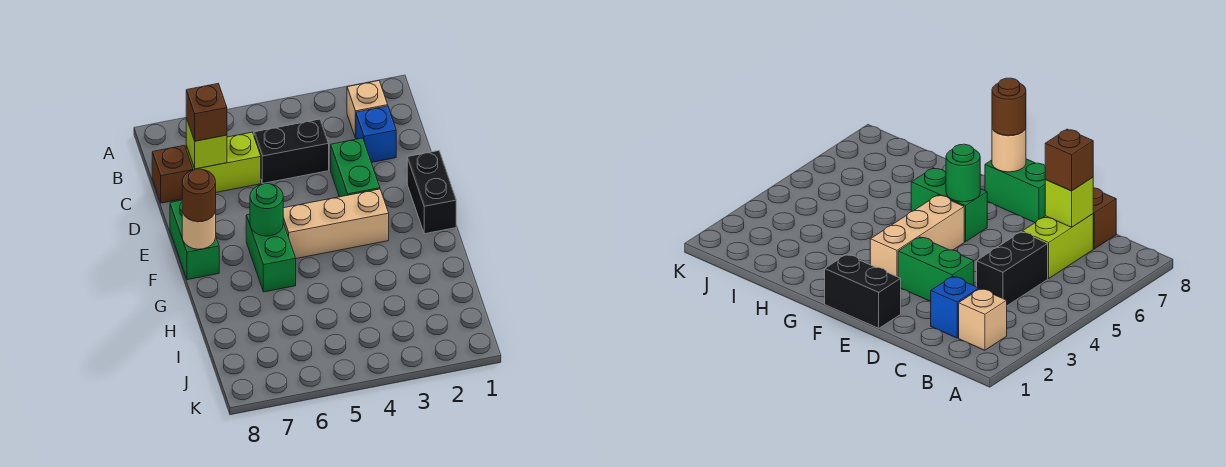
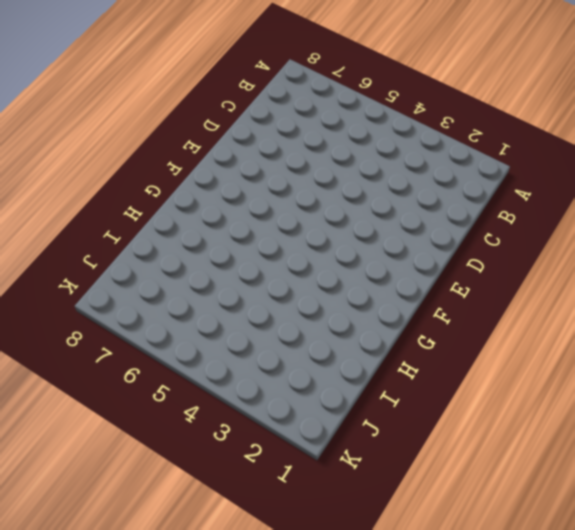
none -> tan brick B2 level 1
none -> blue brick C2 level 1
none -> black brick C4:C5 level 1

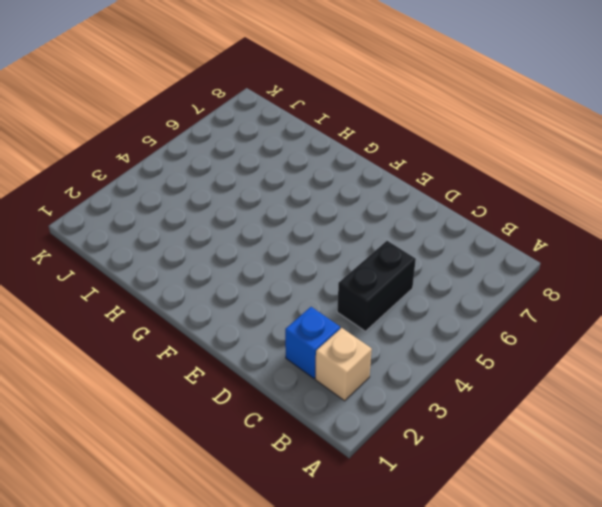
none -> lime brick C6:C7 level 1
none -> brown brick C8 level 1
none -> green brick D3:E3 level 1

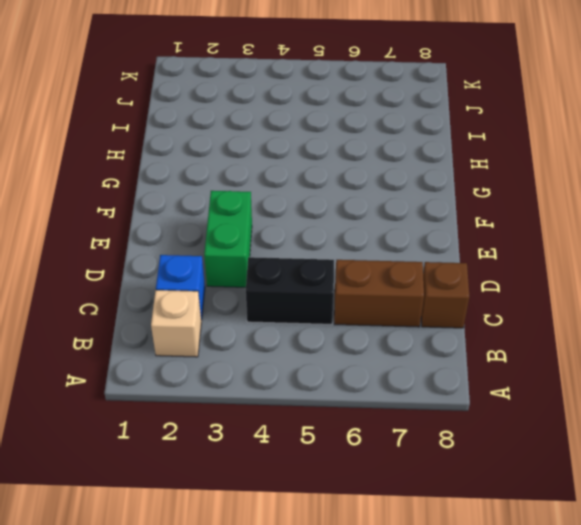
brown brick C6:C7 level 1 -> lime brick C6:C7 level 1
none -> black brick E1:F1 level 1
none -> green brick E8:F8 level 1
none -> tan brick F3:F5 level 1

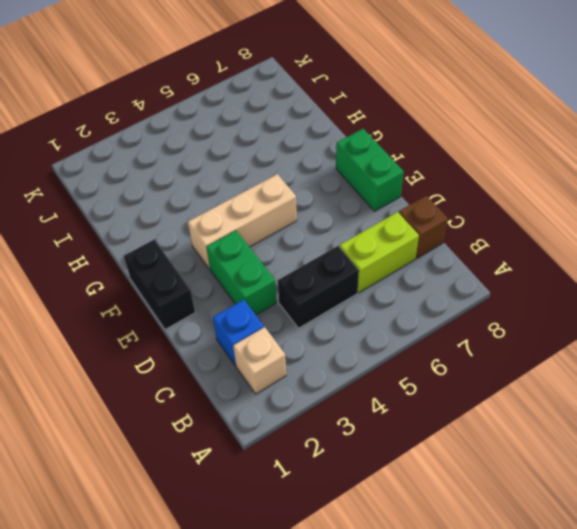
none -> green brick F6:G6 level 1
none -> lime brick C7 level 2
none -> green round brick F6 level 2

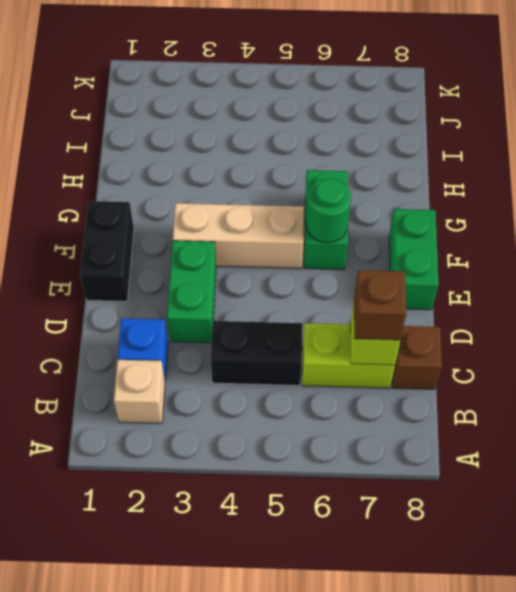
none -> tan round brick F8 level 2
none -> brown round brick F8 level 3

